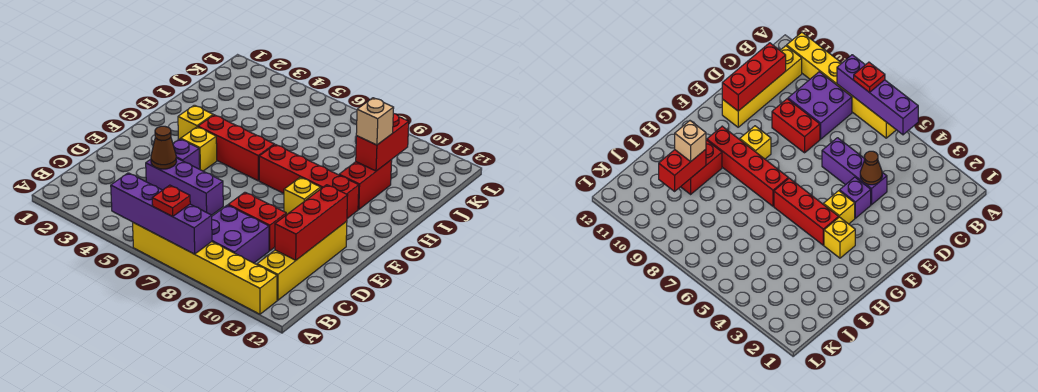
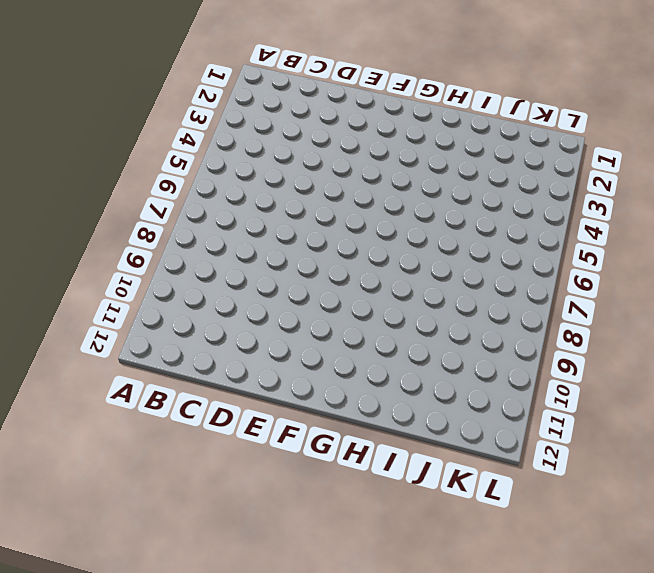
none -> yellow brick A6:A11 level 1
none -> purple brick B8:C9 level 1
none -> yellow brick B11:E11 level 1

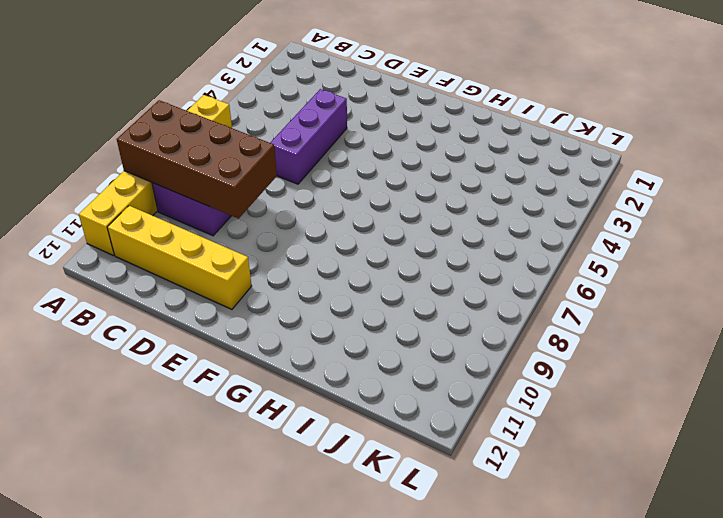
brown brick A8:D9 level 2 -> purple brick A5:A8 level 2
none -> red brick D8:D9 level 1
none -> purple brick E4 level 1
none -> yellow brick F4 level 1

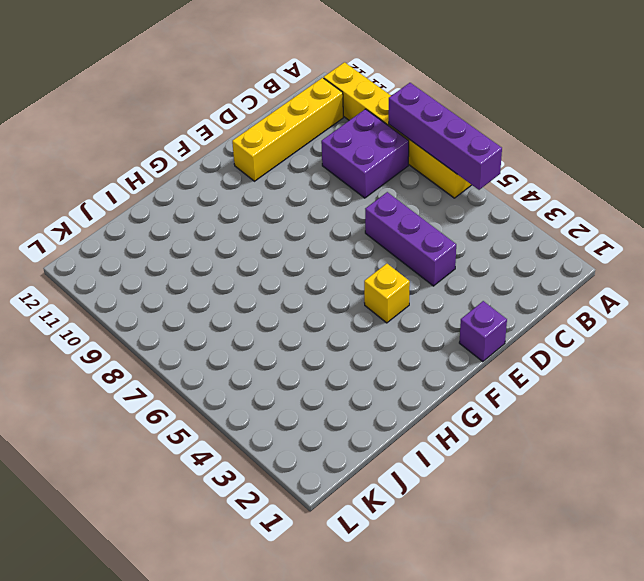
purple brick E1 level 1 -> purple brick E4 level 1
none -> red brick D8:D9 level 1
none -> yellow brick F9 level 1
none -> yellow brick G3 level 1

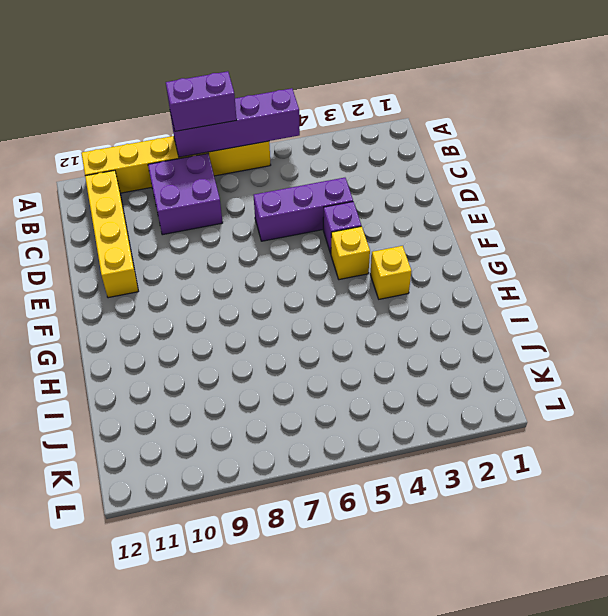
purple brick A7:A8 level 3 -> red plate A7 level 3
none -> red brick D8:D9 level 1
none -> yellow brick F9 level 1
none -> red brick G4:G6 level 1

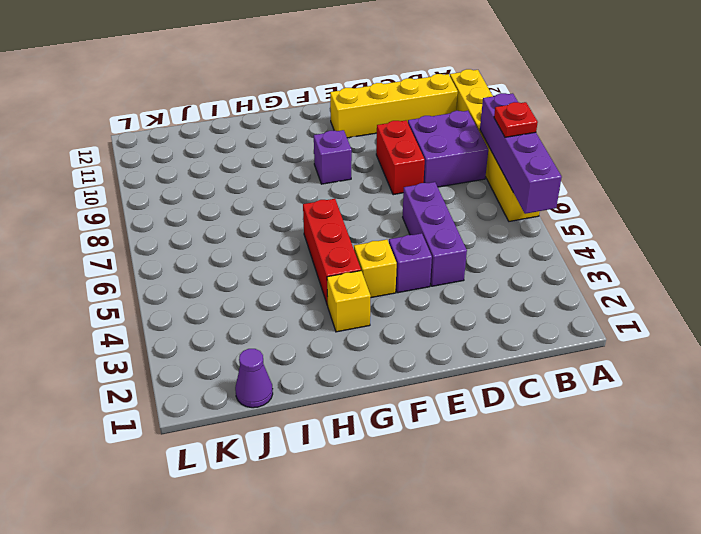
purple brick F9 level 1 -> yellow brick F9 level 1
purple cone J1 level 1 -> none
none -> red brick G7:G10 level 1
none -> red brick H10:I10 level 1
none -> red brick C11:E11 level 2

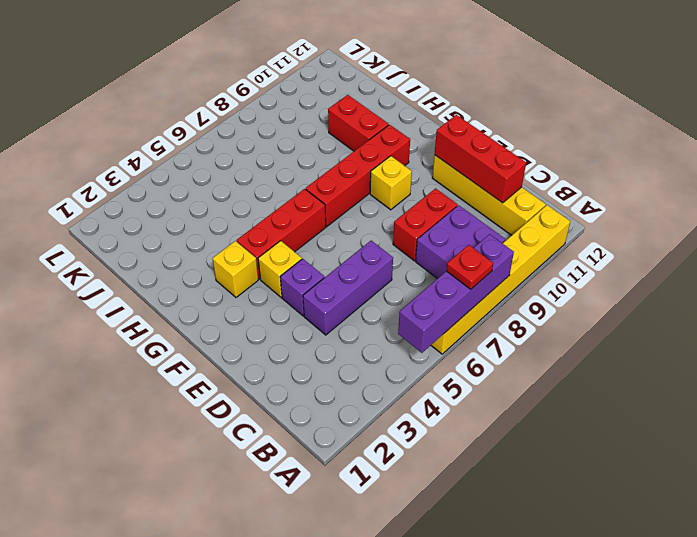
none -> brown cone D4 level 2
none -> red brick I10:J10 level 2
none -> tan brick I10 level 3

